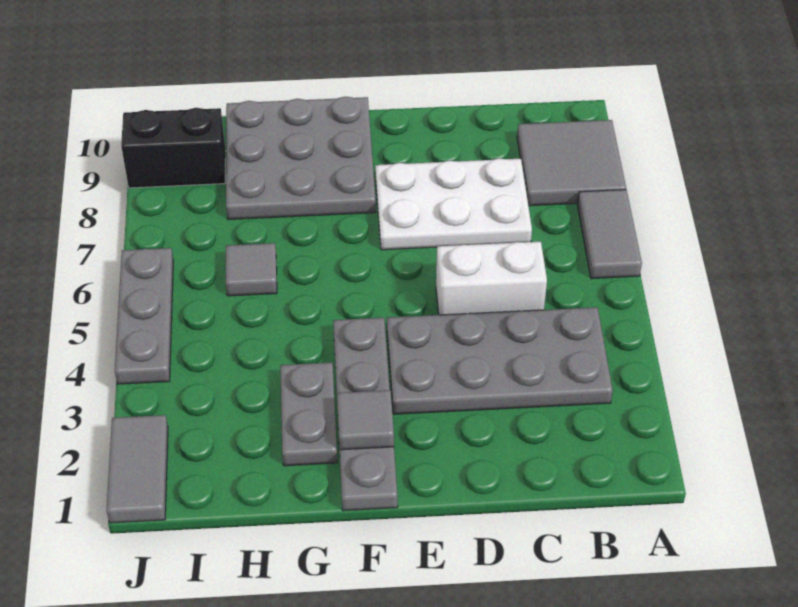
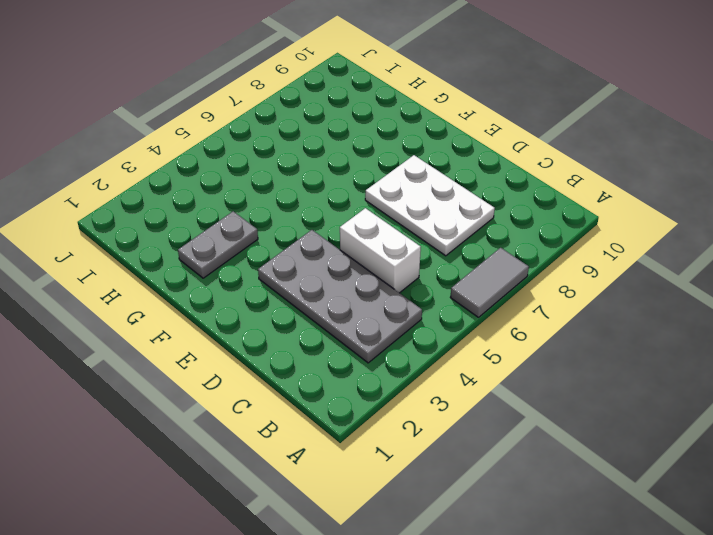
none -> grey tile A8:B9 level 1
none -> grey plate F1:F4 level 1
none -> grey plate F8:H10 level 1

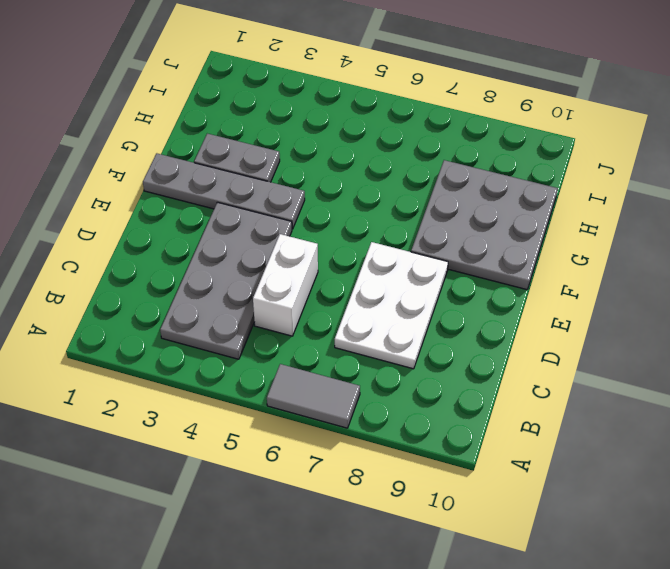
none -> grey tile A8:B9 level 1
none -> grey tile H6 level 1
none -> black brick I9:J9 level 1

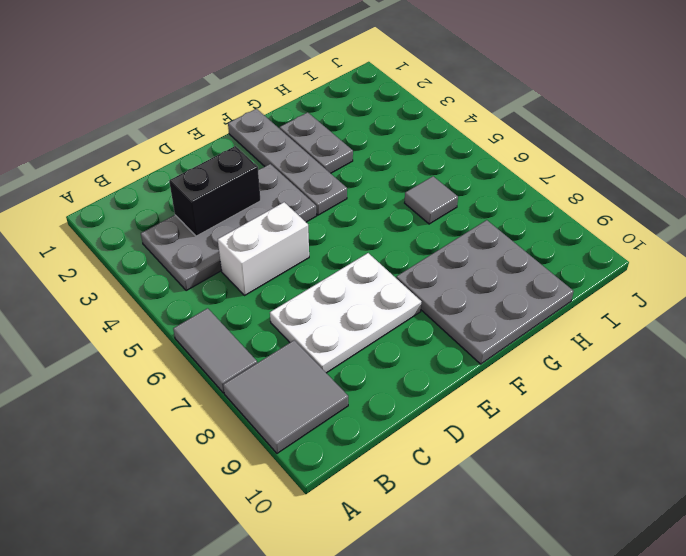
black brick C3:D3 level 2 -> black brick I9:J9 level 1
none -> grey tile J1:J2 level 1
none -> grey plate J4:J6 level 1
none -> grey tile F2 level 2

